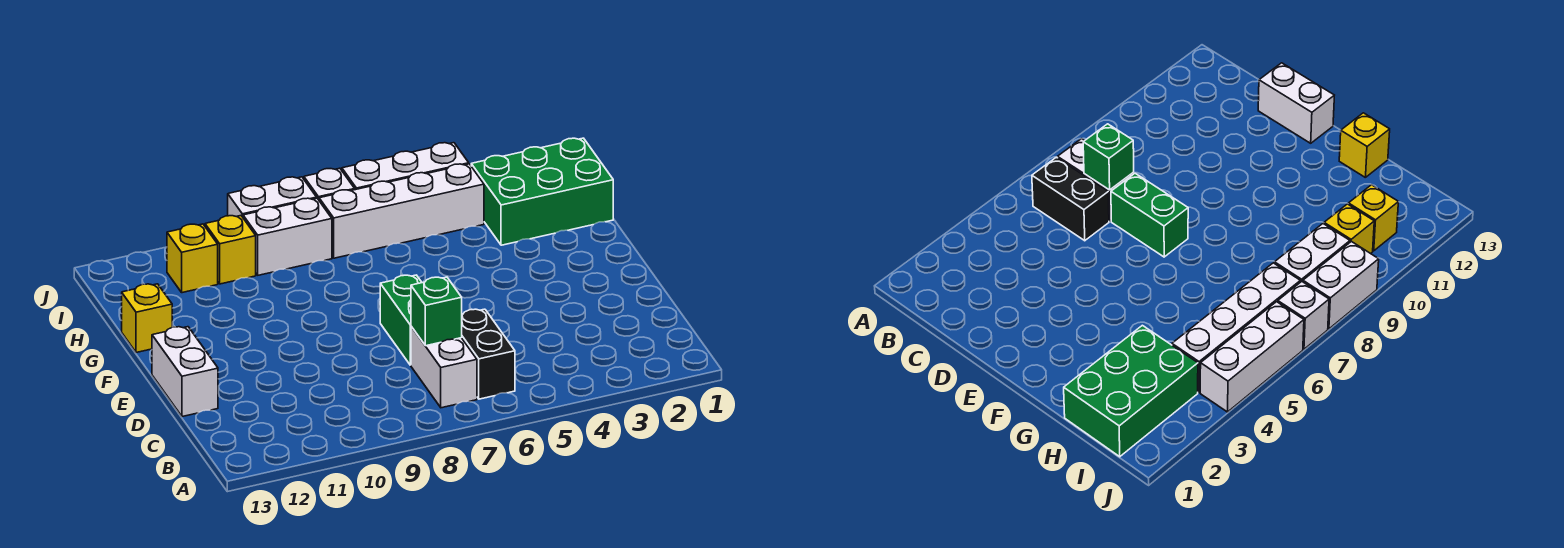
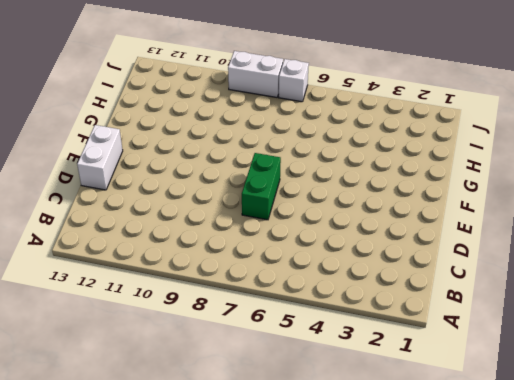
none -> black brick B6:C6 level 1
none -> white brick B7:C7 level 1
none -> yellow brick G13 level 1

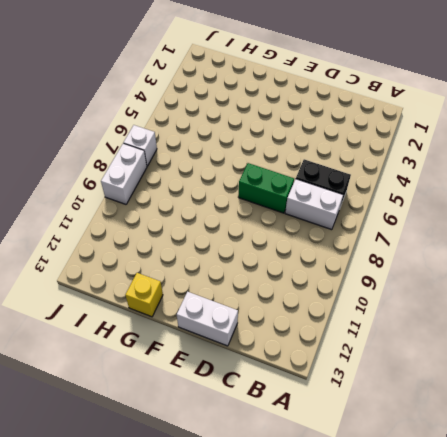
none -> green brick H1:I3 level 1
none -> white brick I4:I7 level 1
none -> white brick I8:I9 level 1

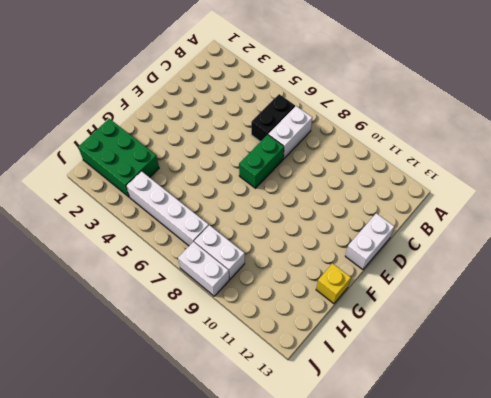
none -> yellow brick I10 level 1
none -> yellow brick I11 level 1
none -> white brick J4:J6 level 1

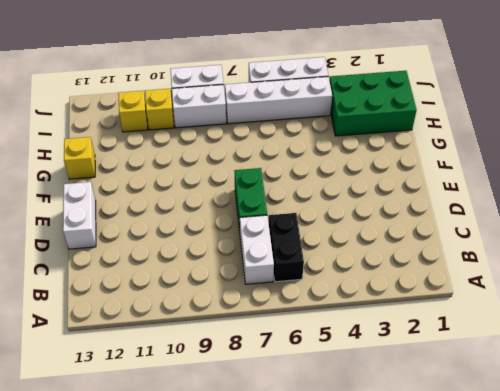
none -> white brick J7 level 1
none -> green brick C7 level 2

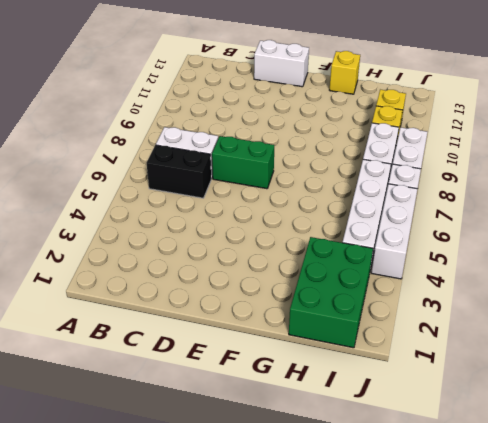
none -> green brick C7 level 2

